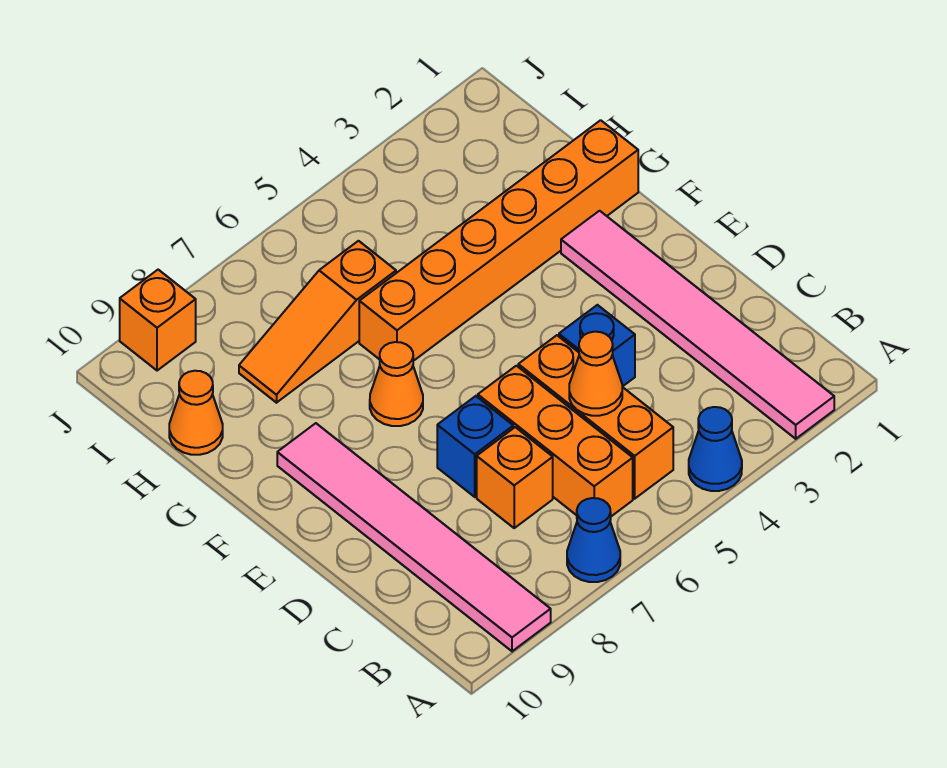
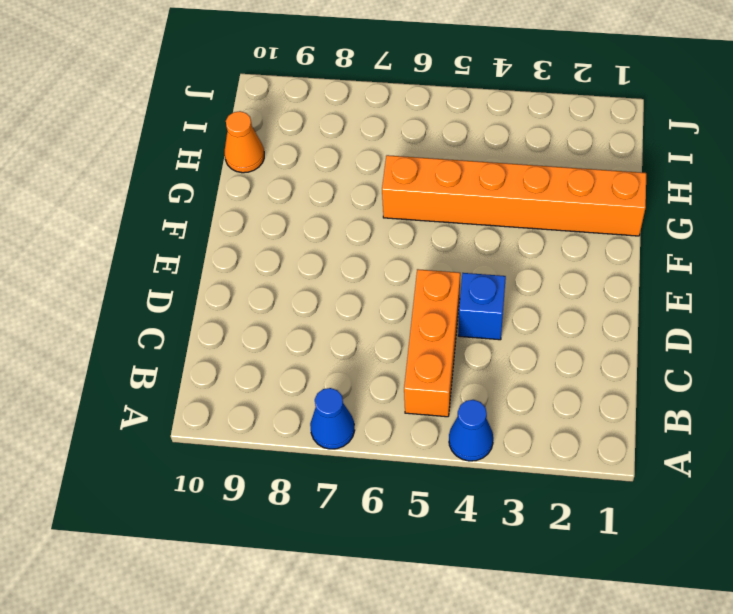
none -> pink tile A2:F2 level 1
none -> pink tile A9:F9 level 1
none -> orange brick B6:D6 level 1

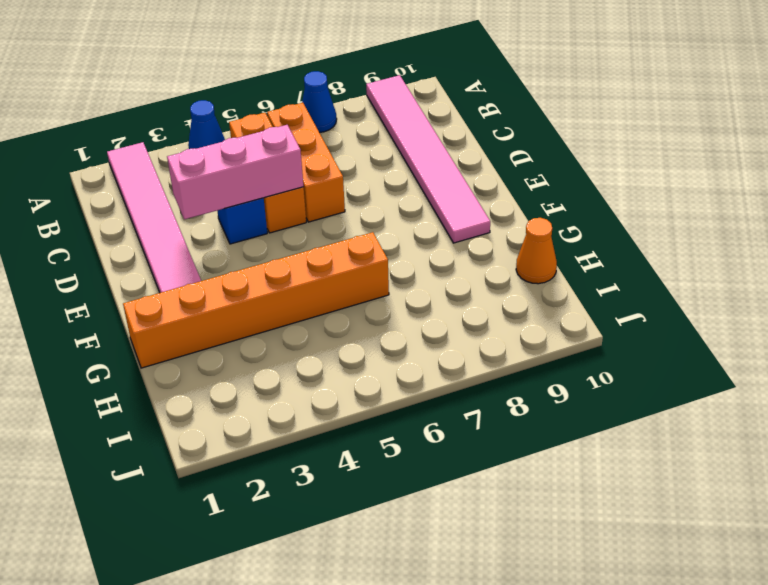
pink brick D3:D5 level 2 -> none
none -> orange brick C7 level 1
none -> blue brick D7 level 1
none -> orange cone F7 level 1

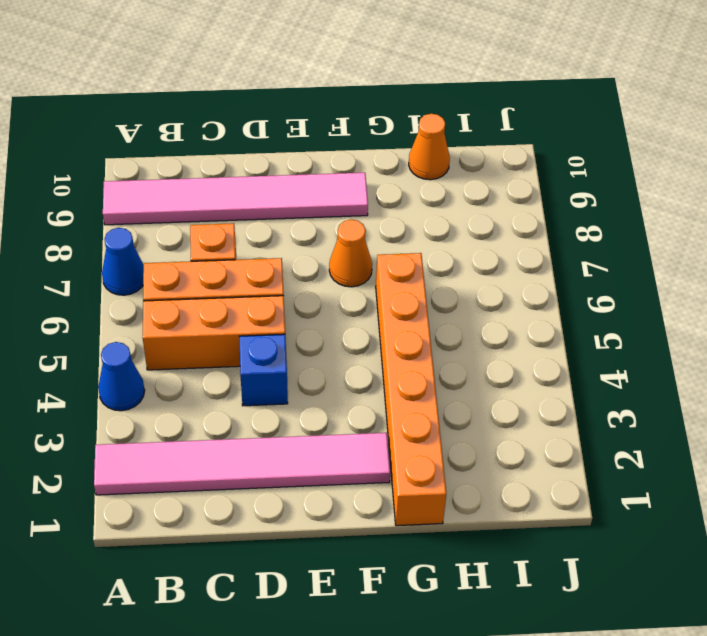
none -> blue brick D7 level 1
none -> orange slope H6:H8 level 1 top 6
none -> orange brick J9 level 1

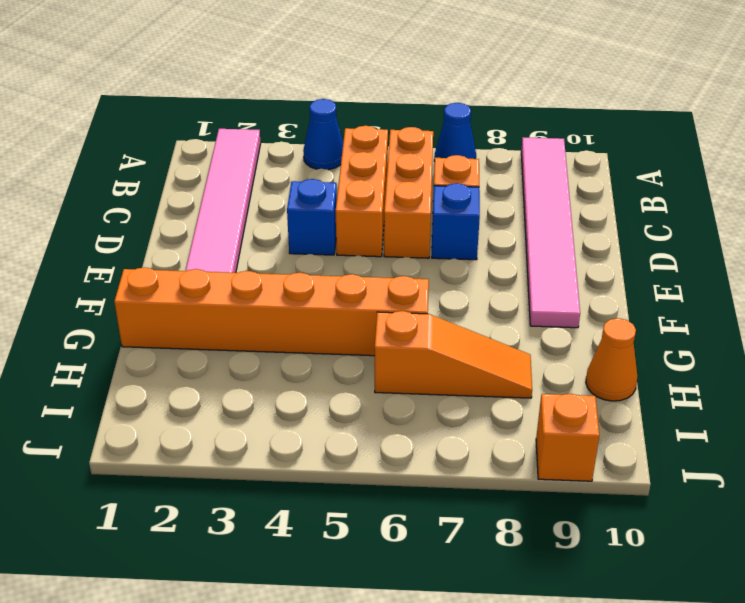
none -> orange cone F7 level 1
none -> orange cone C5 level 2

